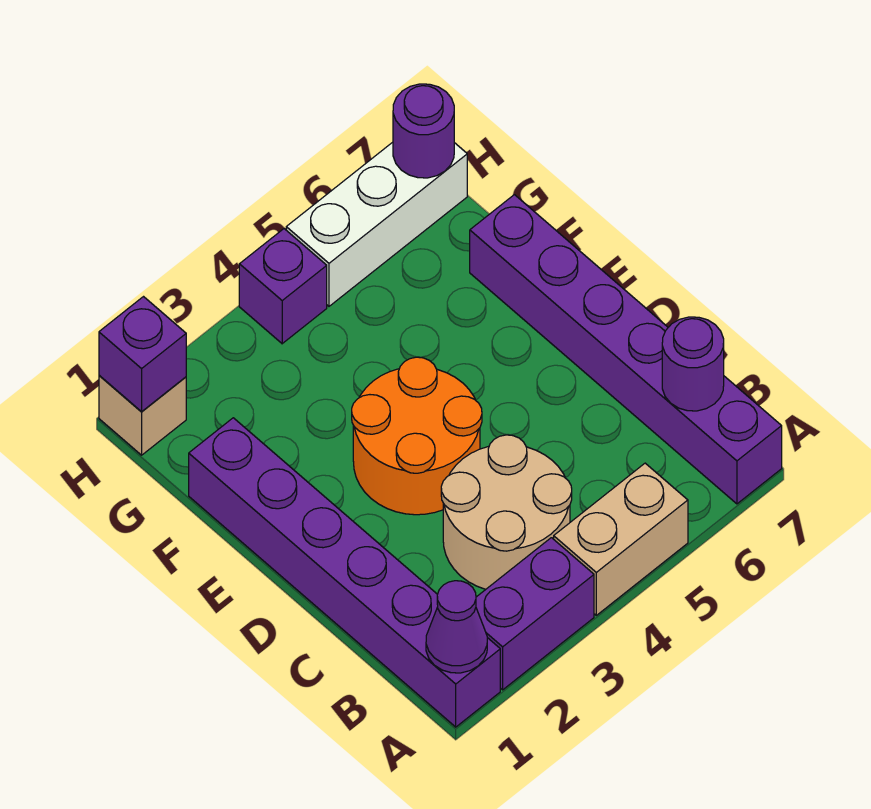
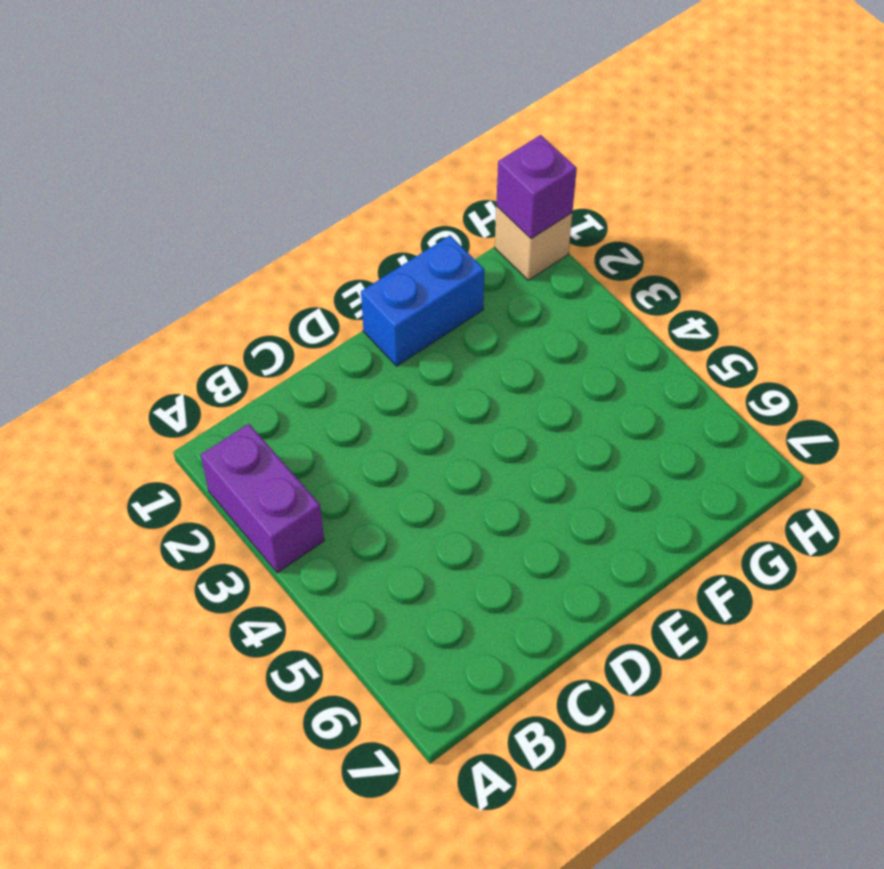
blue brick E1:F1 level 1 -> purple brick A1:F1 level 1
none -> tan brick A4:A5 level 1
none -> purple brick A7:F7 level 1
none -> tan round brick B3:C4 level 1

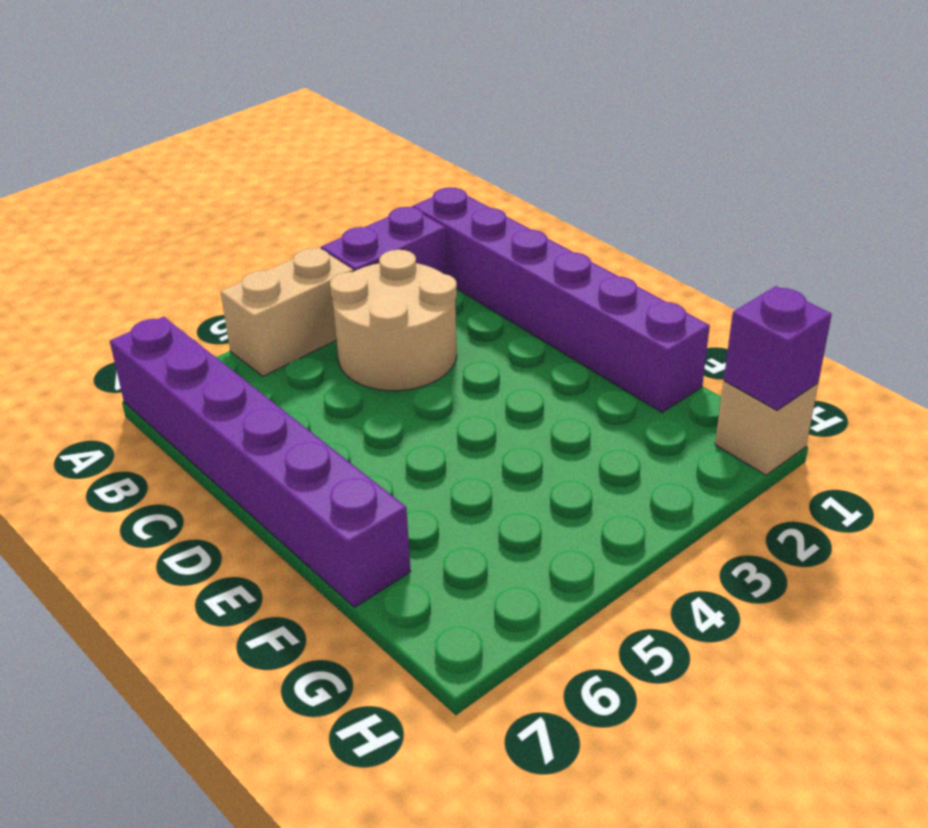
none -> orange round brick D3:E4 level 1
none -> purple brick H4 level 1
none -> white brick H5:H7 level 1

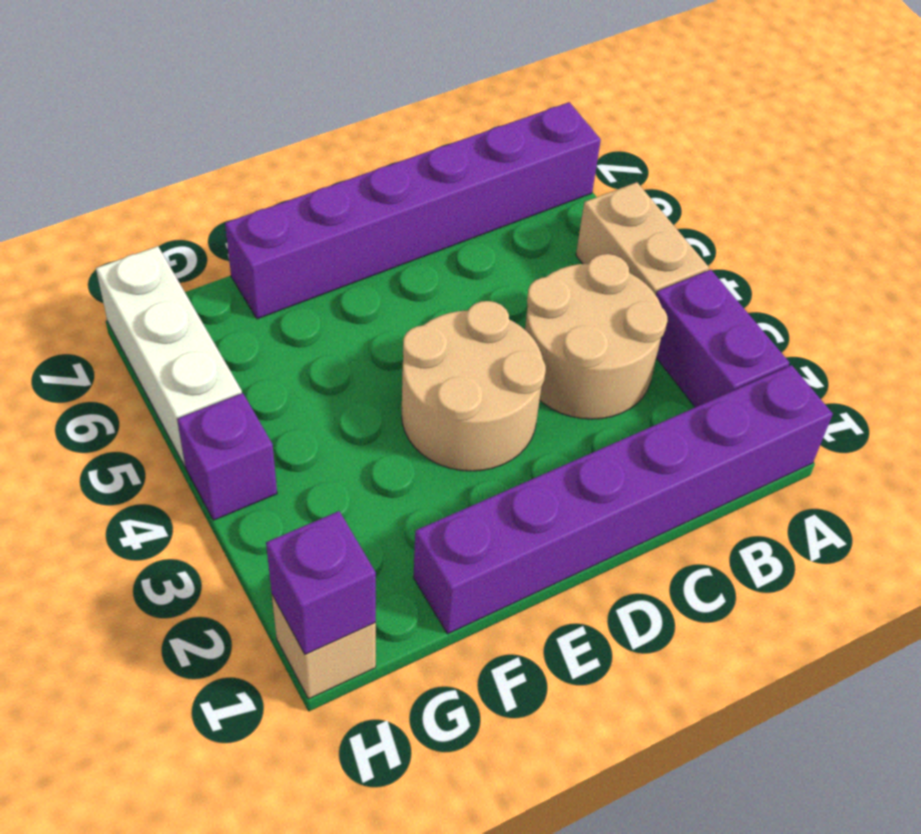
tan round brick D3:E4 level 1 -> orange round brick D3:E4 level 1
none -> purple cone A1 level 2
none -> purple round brick B7 level 2
none -> purple round brick H7 level 2

